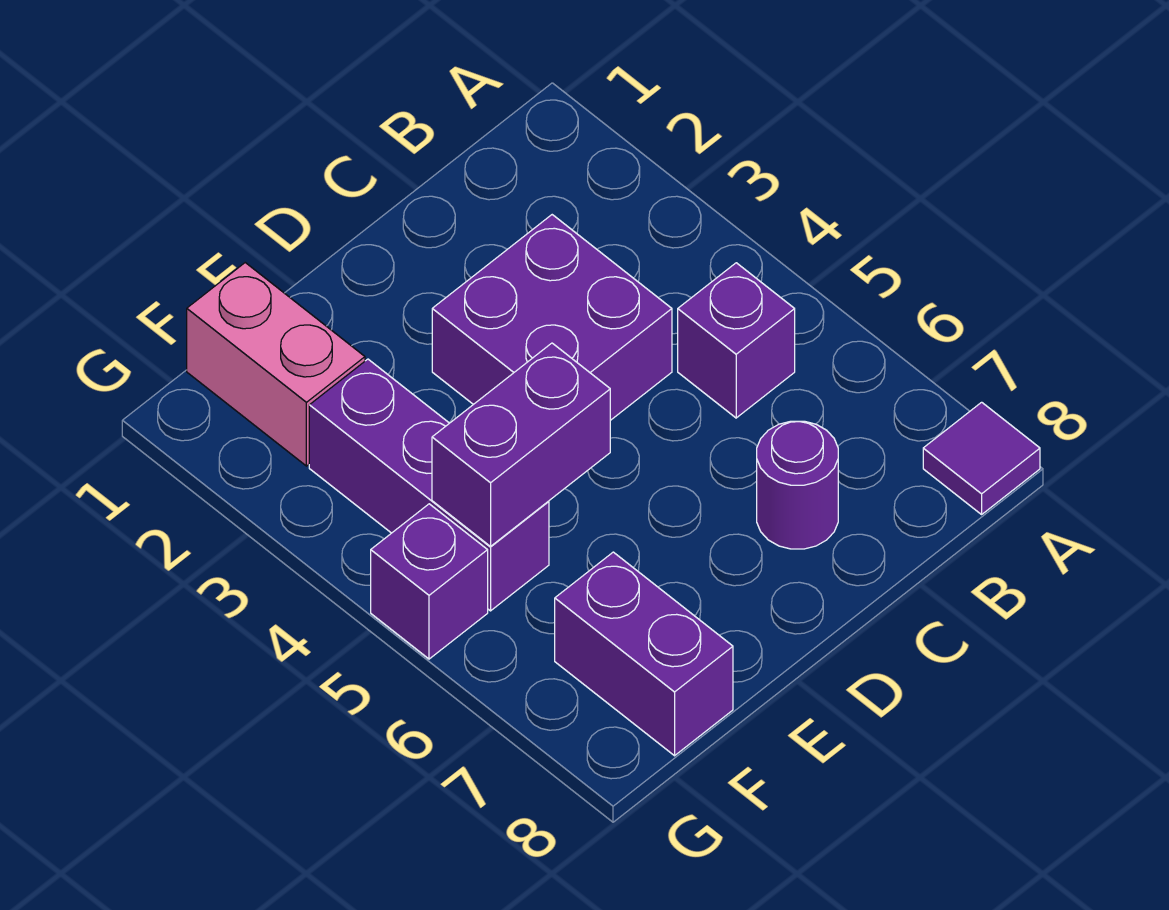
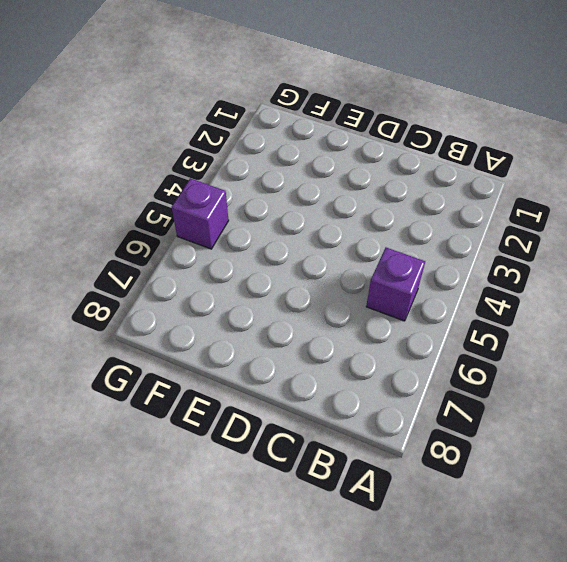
none -> purple tile A8 level 1
none -> purple brick C3:D4 level 1

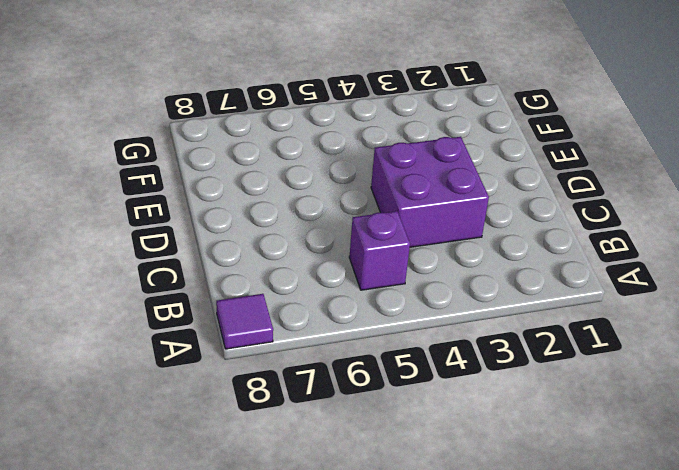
none -> purple round brick C7 level 1
none -> pink brick F1:F2 level 1

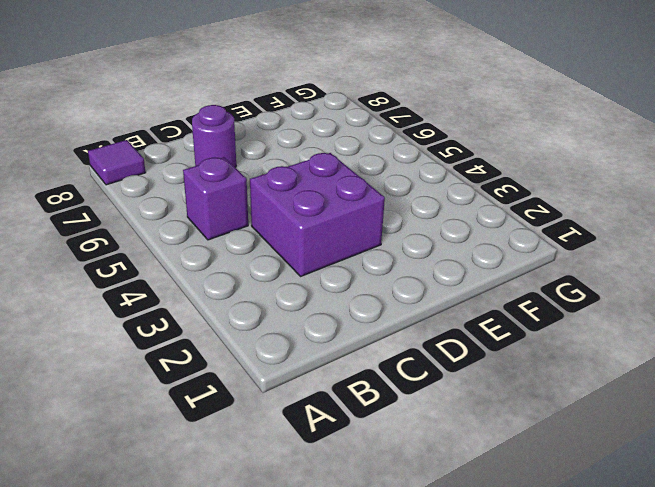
none -> pink brick F1:F2 level 1
none -> purple brick F3:F5 level 1

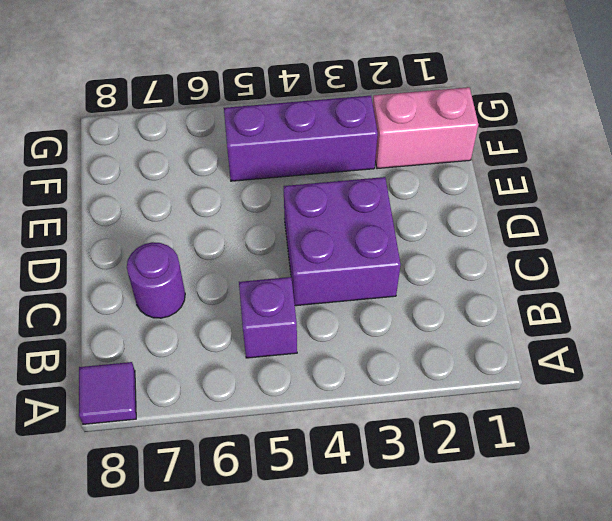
none -> purple brick F7:F8 level 1
none -> purple brick G5 level 1

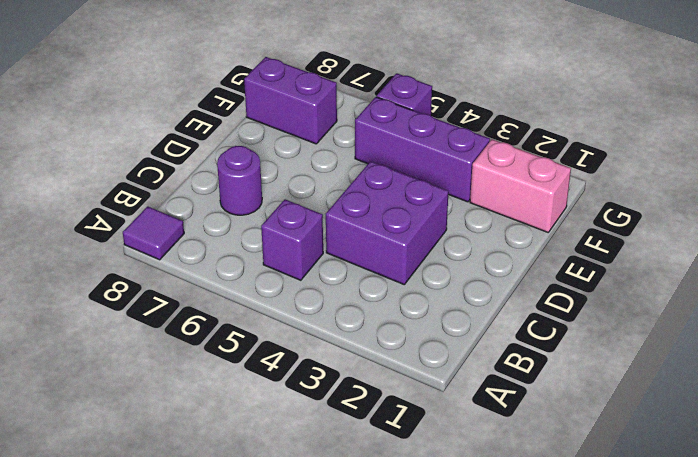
none -> purple brick E5:F5 level 2

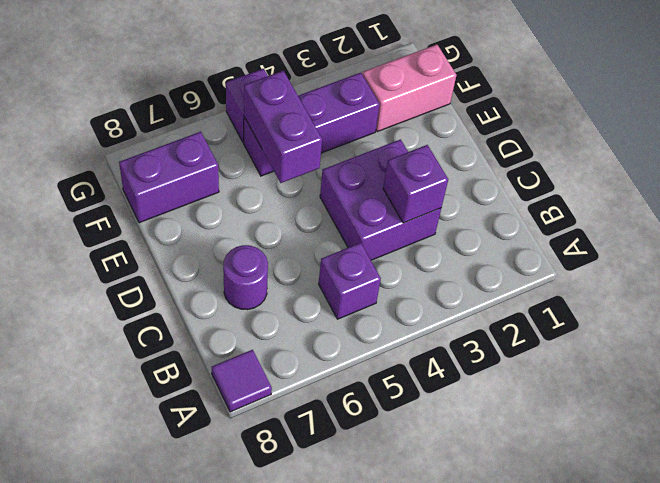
purple brick C3 level 2 -> none

